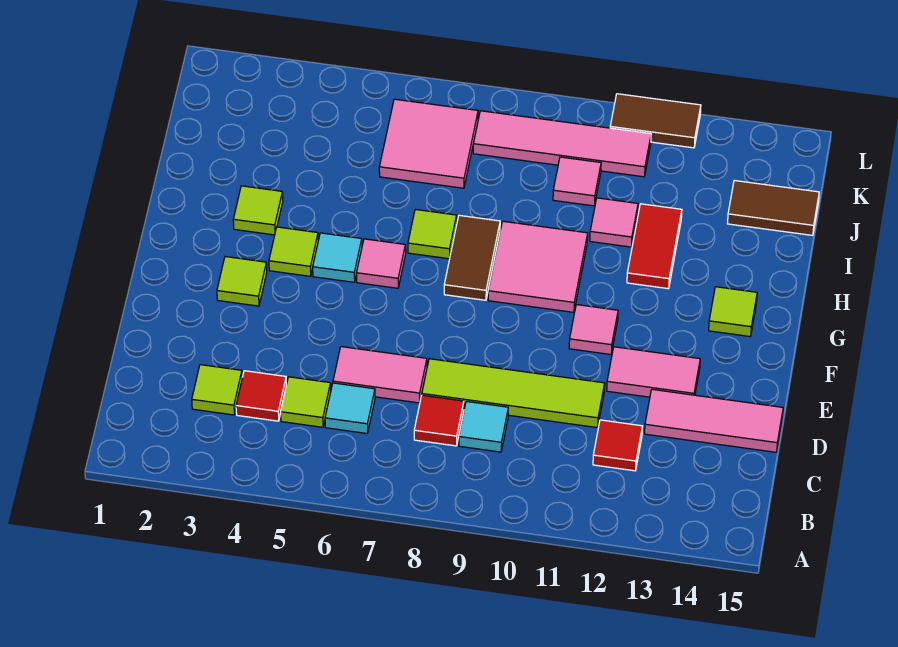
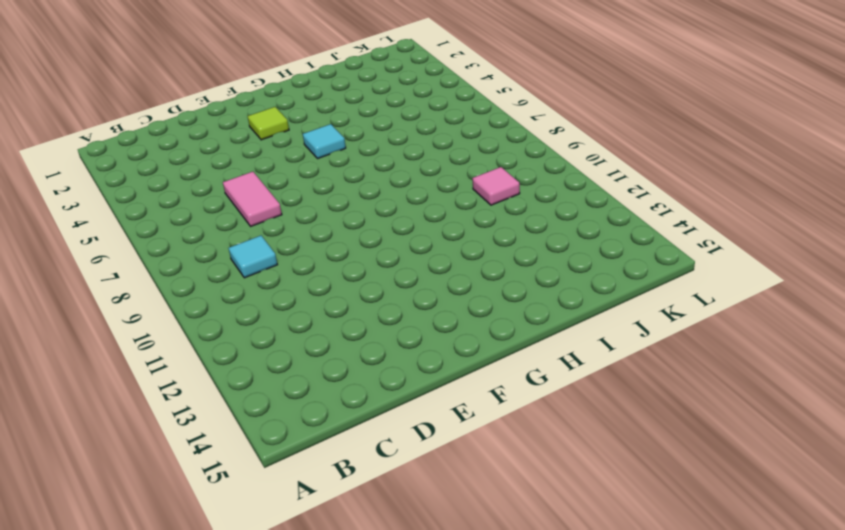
none -> lime tile C3 level 1
none -> red tile C4 level 1
none -> lime tile C5 level 1

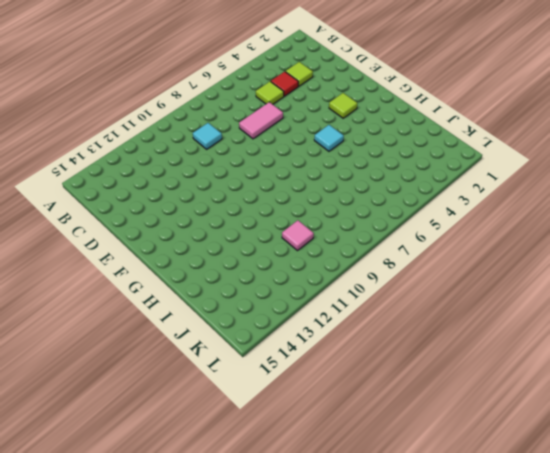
none -> cyan tile C6 level 1
none -> red tile C8 level 1
none -> red tile C12 level 1

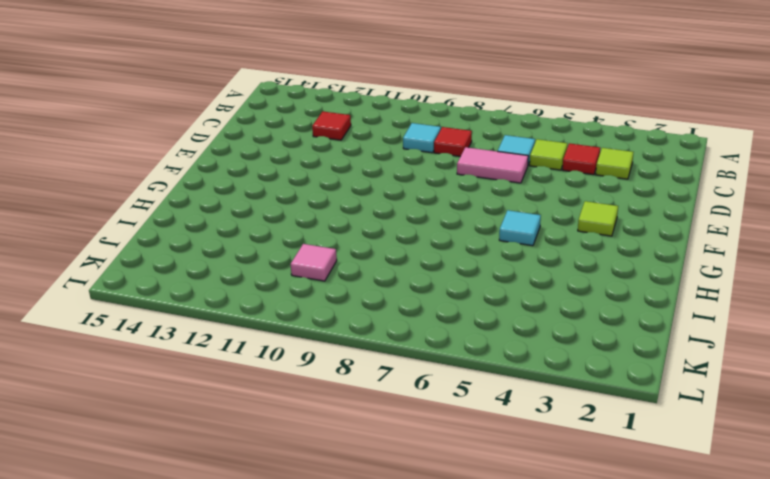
none -> lime tile D8:D11 level 1
none -> pink tile D13:D15 level 1
none -> pink tile E12:E13 level 1

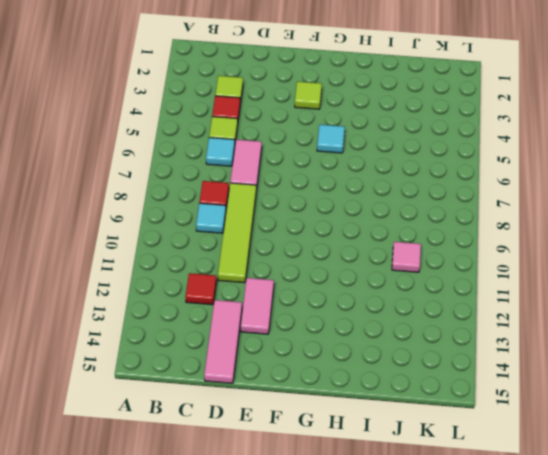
none -> pink tile F11 level 1
none -> lime tile G4 level 1
none -> pink tile G6 level 1

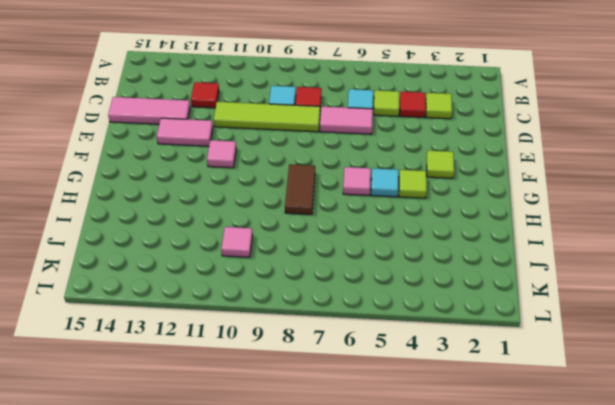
none -> pink tile G9:H10 level 1
none -> lime tile G14 level 1
none -> lime tile H3 level 1

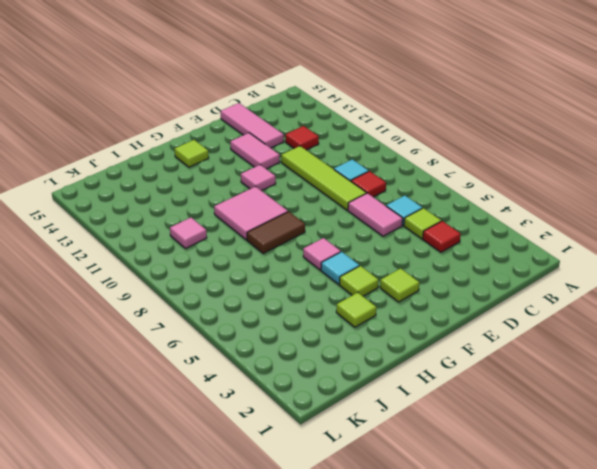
none -> lime tile C3 level 1
none -> lime tile H7 level 1
none -> red tile H12:I12 level 1

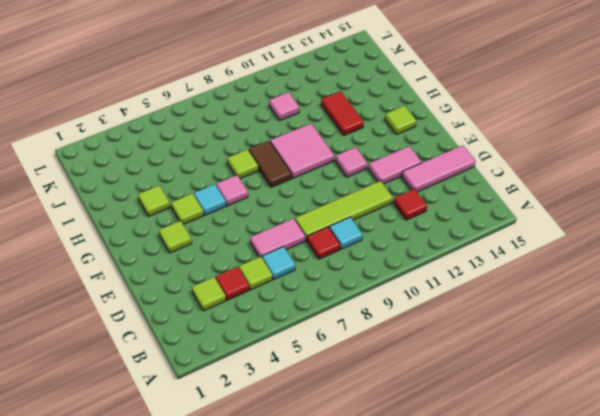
none -> pink tile I11 level 1
none -> pink tile J6:K7 level 1
none -> brown tile J14:J15 level 1

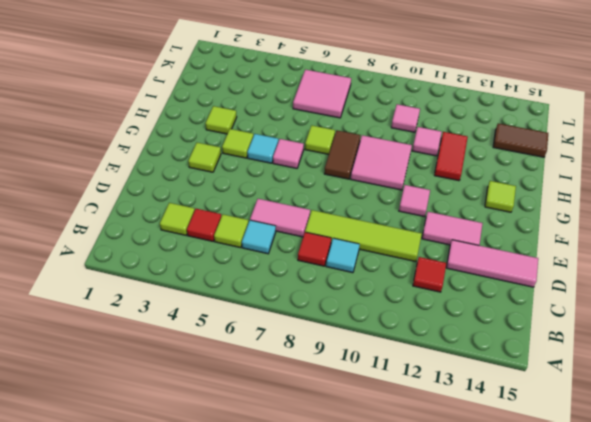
none -> pink tile K8:K11 level 1
none -> brown tile L11:L12 level 1

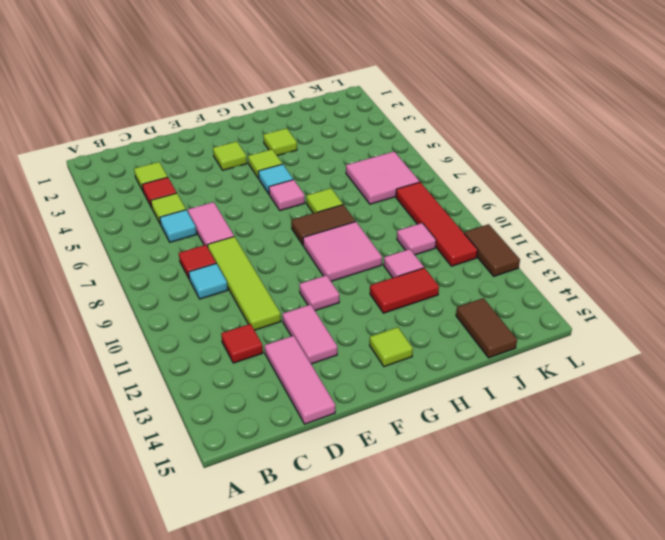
red tile K8:K11 level 1 -> pink tile K8:K11 level 1

